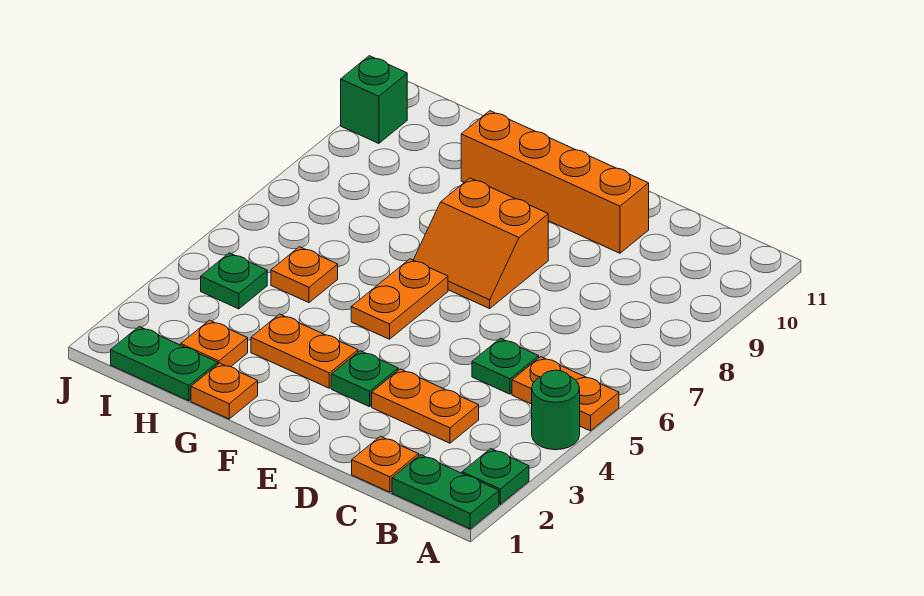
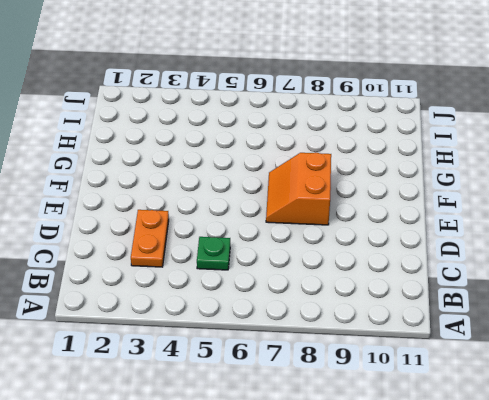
none -> green plate A1:B1 level 1
none -> green plate A2 level 1
none -> green round brick A4 level 1

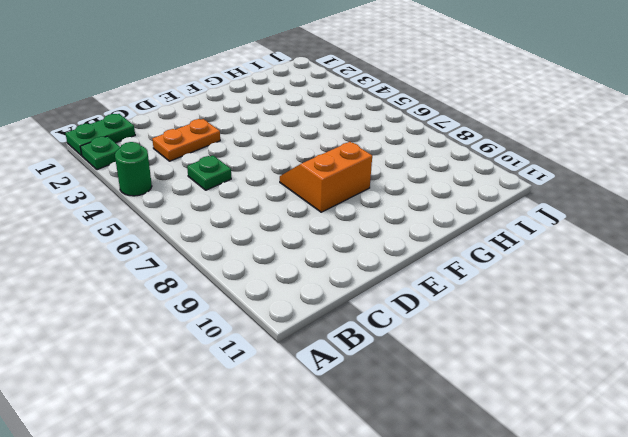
none -> orange plate A5:B5 level 1
none -> orange plate C1 level 1
none -> orange brick D10:G10 level 1

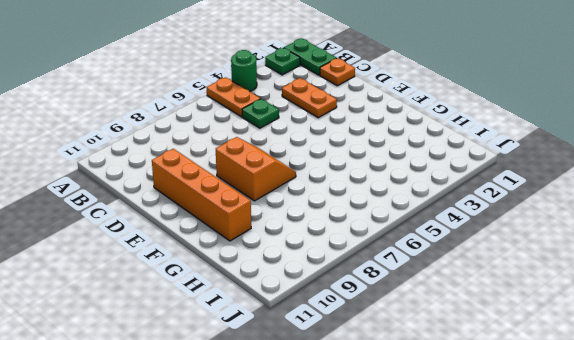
none -> green plate E3 level 1
none -> orange plate F3:G3 level 1
none -> orange plate F5:F6 level 1

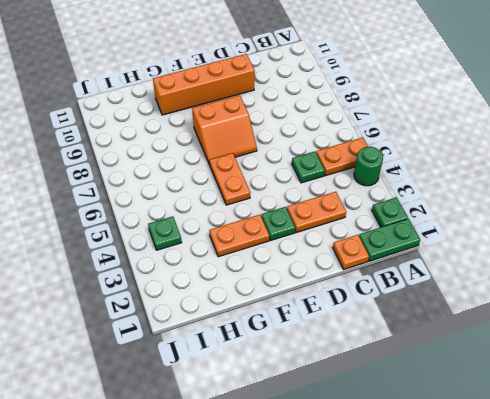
none -> orange plate G1 level 1
none -> green plate H1:I1 level 1
none -> orange plate H2 level 1

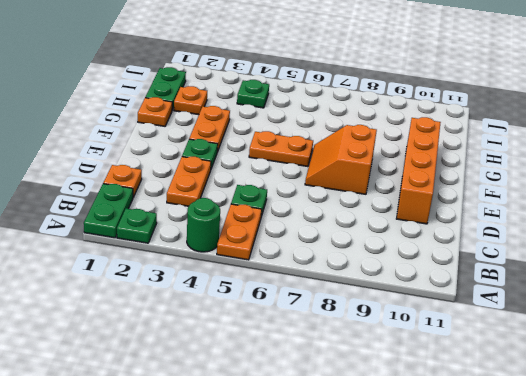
none -> orange plate H5 level 1
none -> green brick J10 level 1

